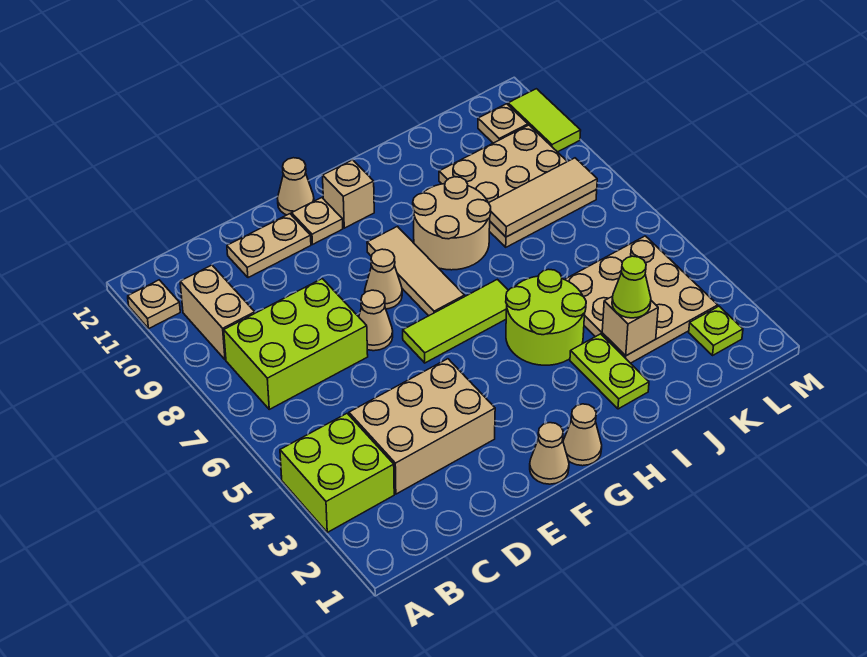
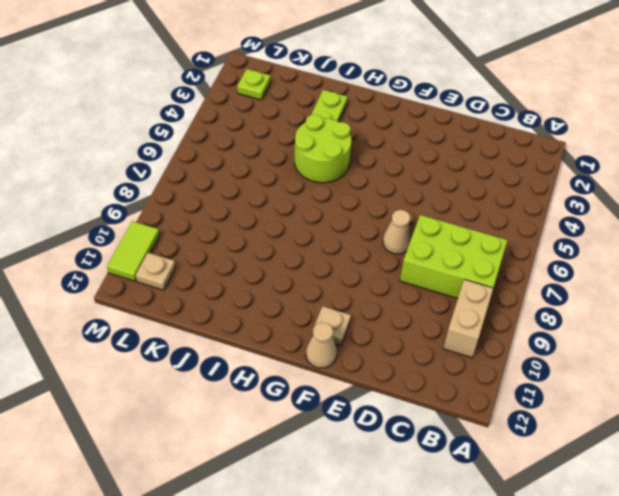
none -> lime brick A3:B4 level 1
none -> tan plate A11 level 1
none -> tan brick C3:E4 level 1

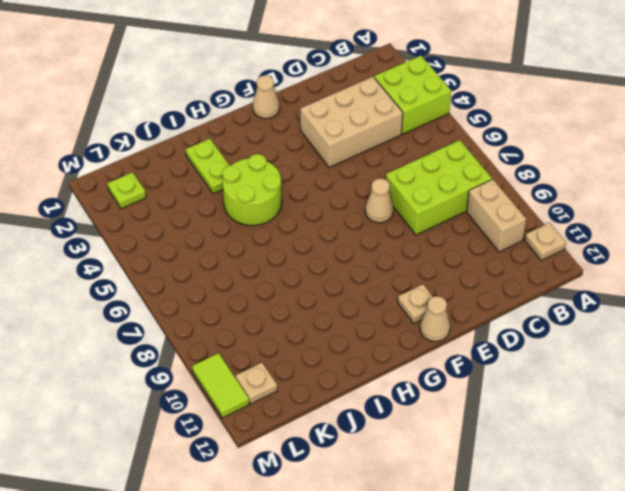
none -> tan plate D11:E11 level 1
none -> lime tile F6:H6 level 1
none -> tan cone F8 level 1

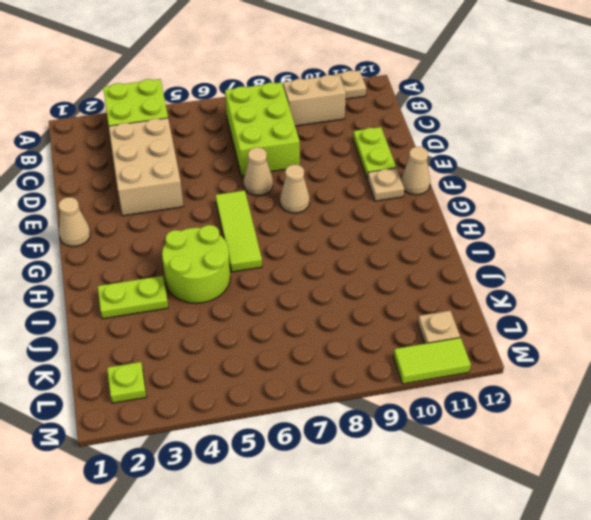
lime plate D11:E11 level 1 -> tan plate D11:E11 level 1
none -> tan cone G1 level 1
none -> tan tile G7:G9 level 1
none -> tan brick G11 level 1

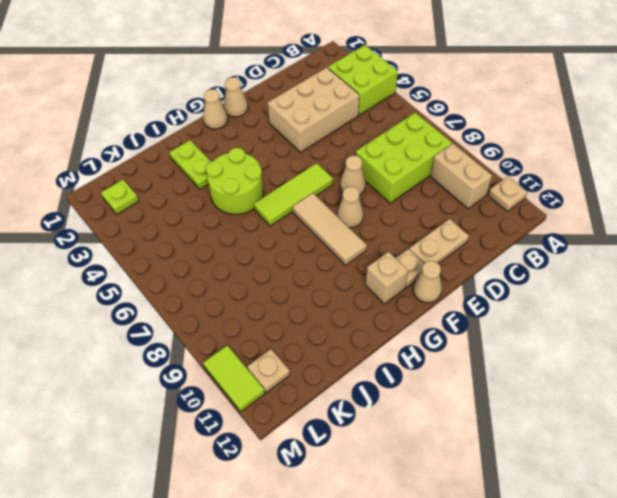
none -> tan round brick H8:I9 level 1
none -> tan plate J3:L5 level 1
none -> tan plate J8:L10 level 1

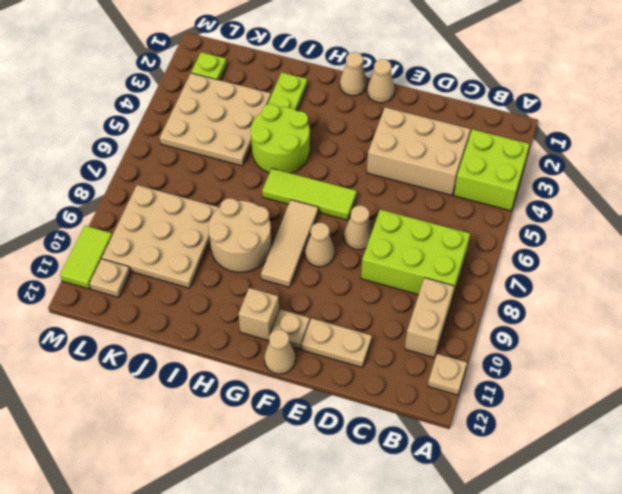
none -> tan brick J3 level 2
none -> tan tile J8:L8 level 2
none -> lime cone J3 level 3

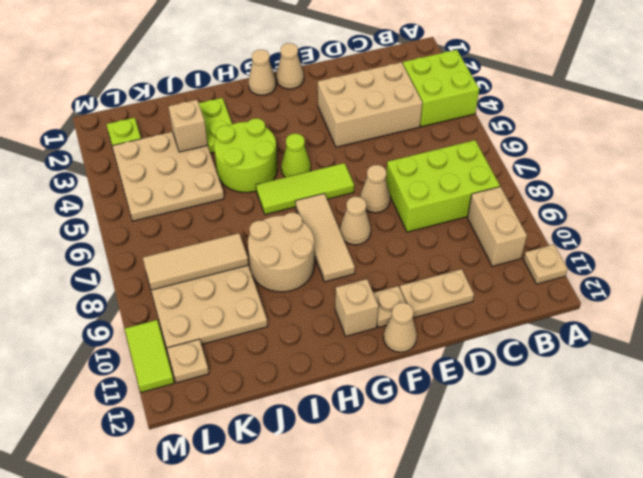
lime cone G5 level 1 -> lime cone J3 level 3

